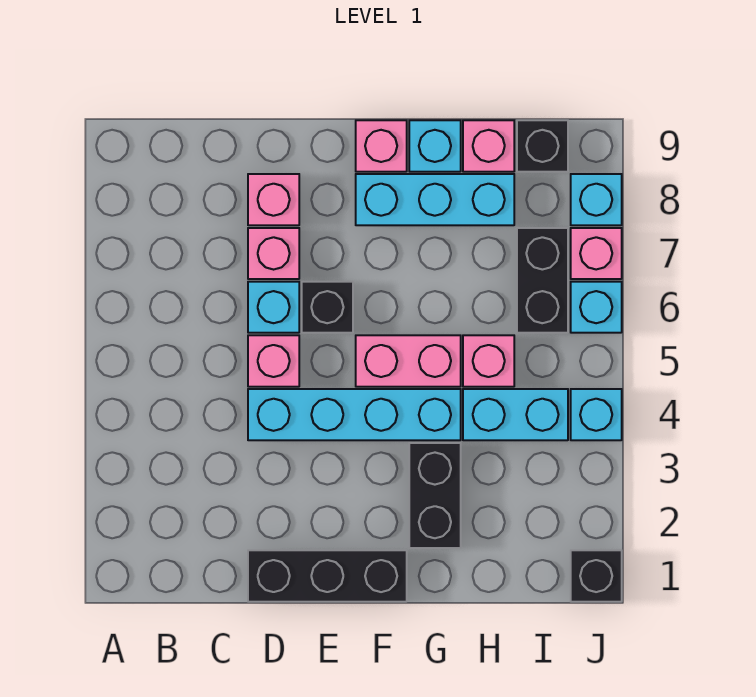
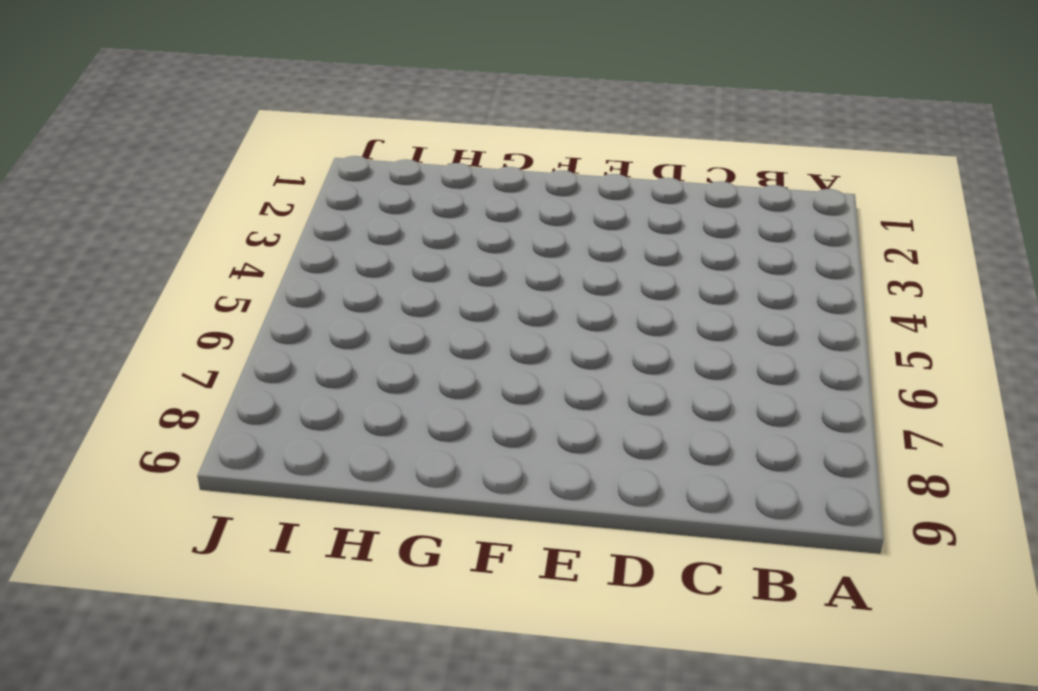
none -> black brick D1:F1 level 1
none -> cyan brick D4:G4 level 1
none -> pink brick D5 level 1

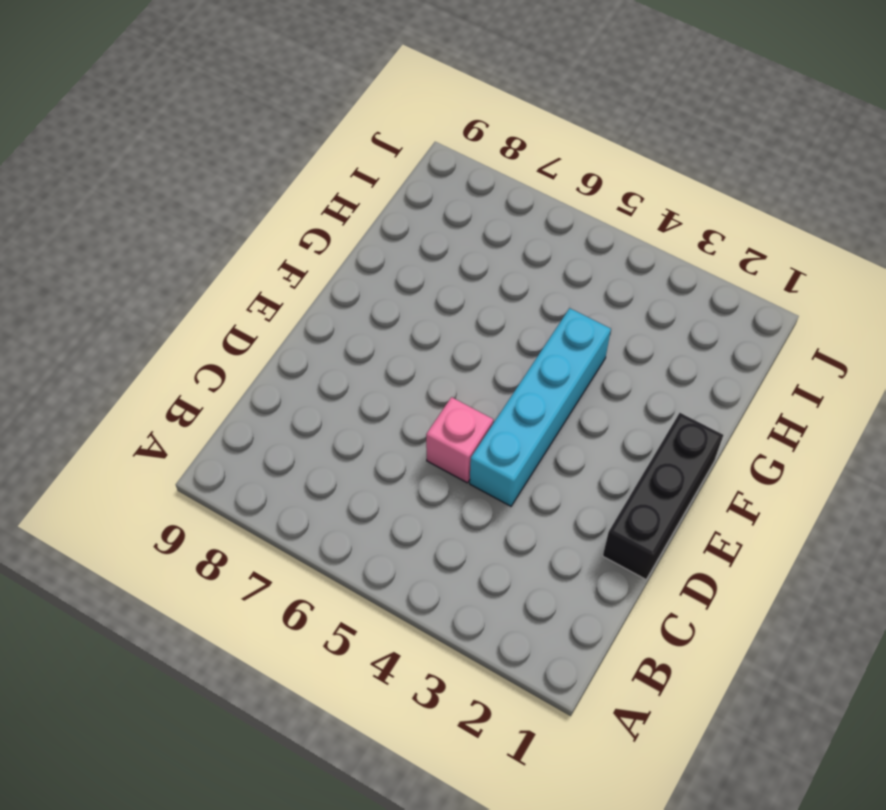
none -> cyan brick D6 level 1
none -> pink brick D7 level 1
none -> pink brick D8 level 1

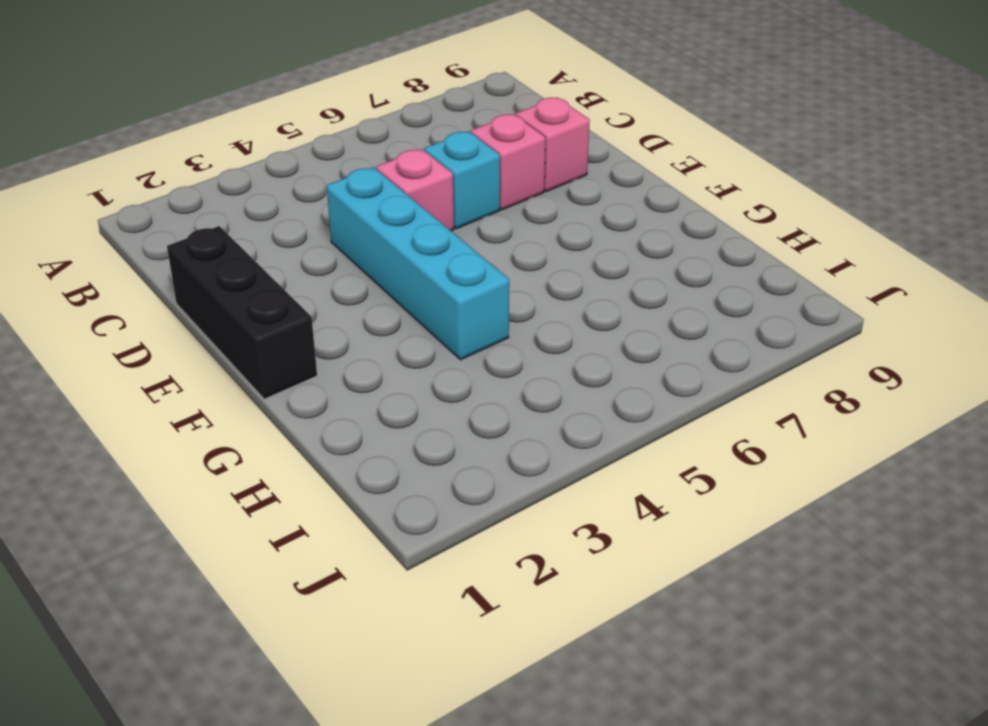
none -> black brick E6 level 1
none -> pink brick F5:G5 level 1
none -> cyan brick F8:H8 level 1

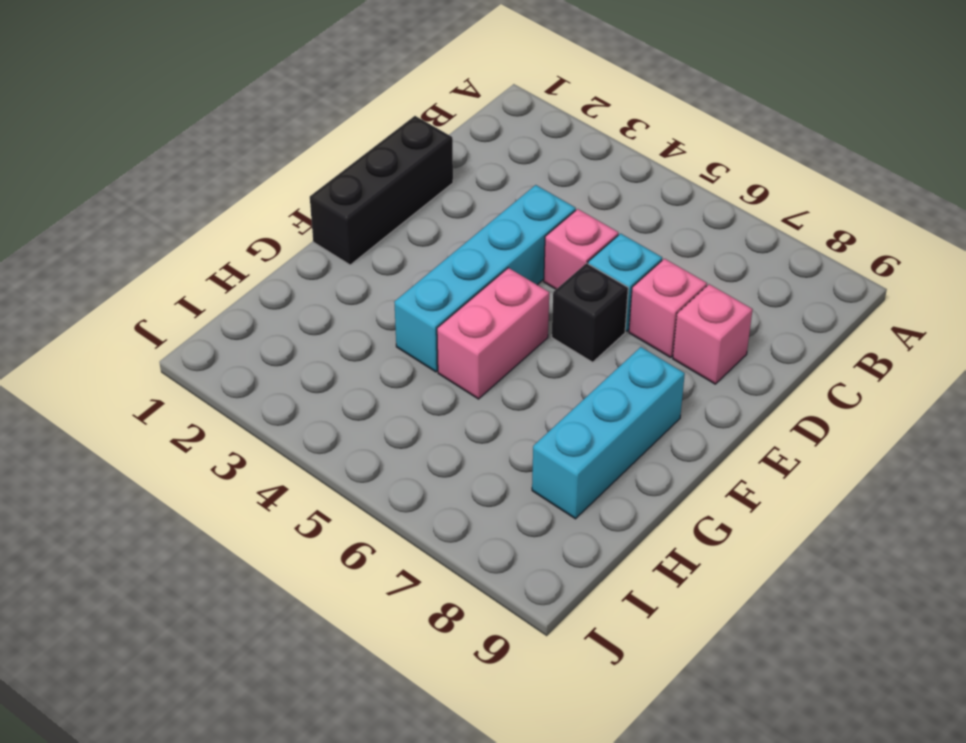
none -> pink brick F9 level 1
none -> black brick G2:G3 level 1
none -> cyan brick G9 level 1

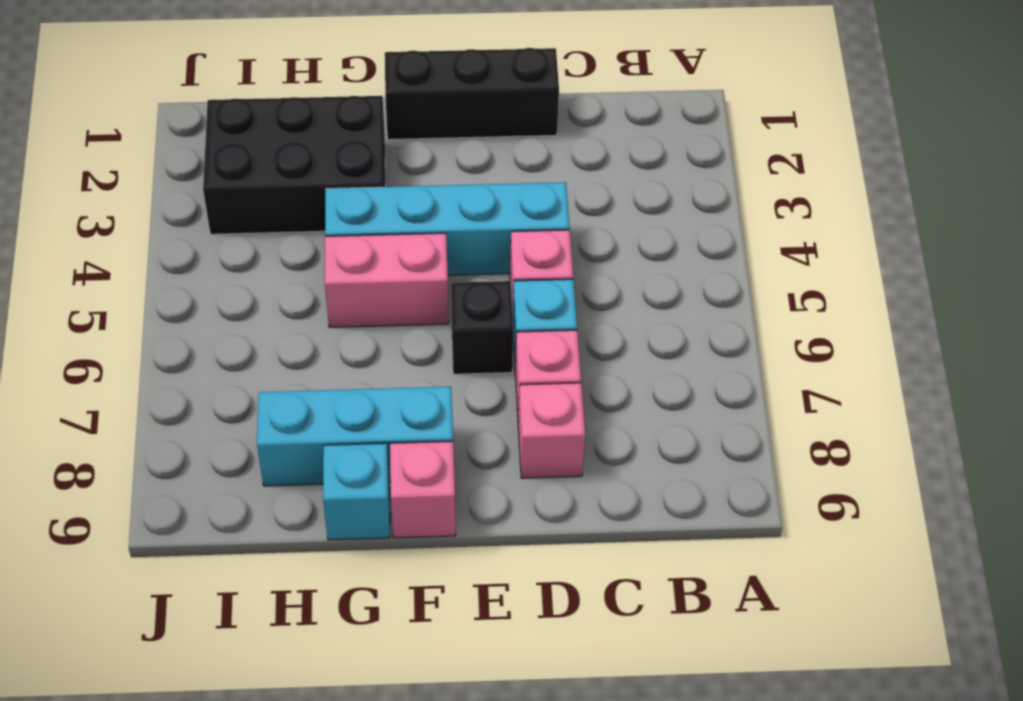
black brick G2:I3 level 1 -> black brick G2:G3 level 1
none -> cyan brick H4:I4 level 1
none -> pink brick H5 level 1
none -> pink brick H9 level 1

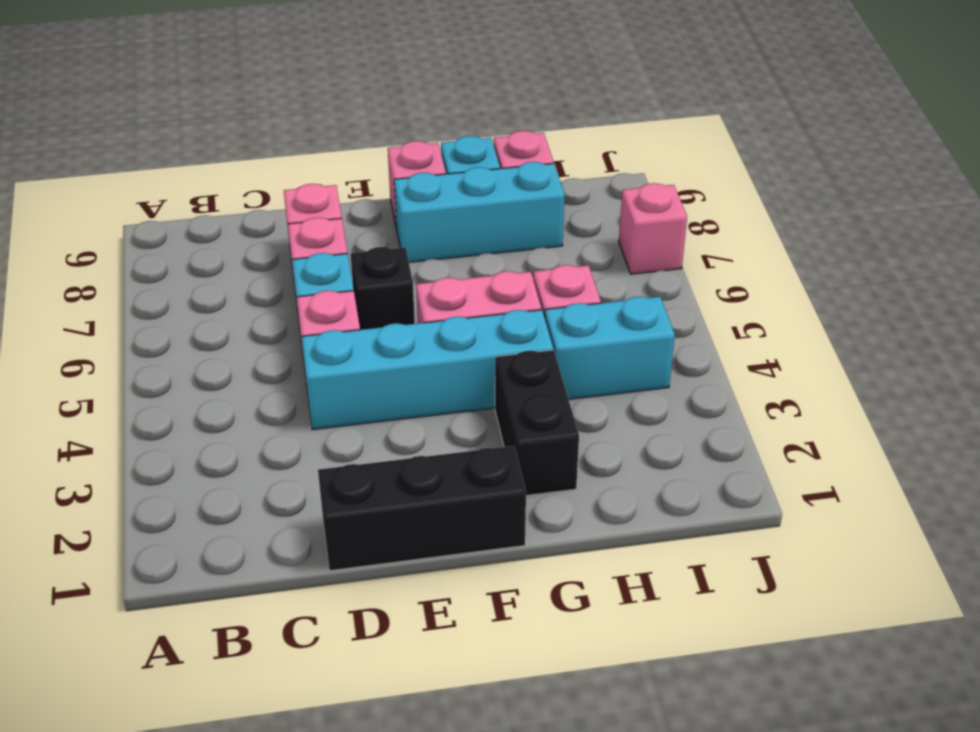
none -> black brick I6:I7 level 1
none -> black brick I9 level 1
none -> black brick J1 level 1

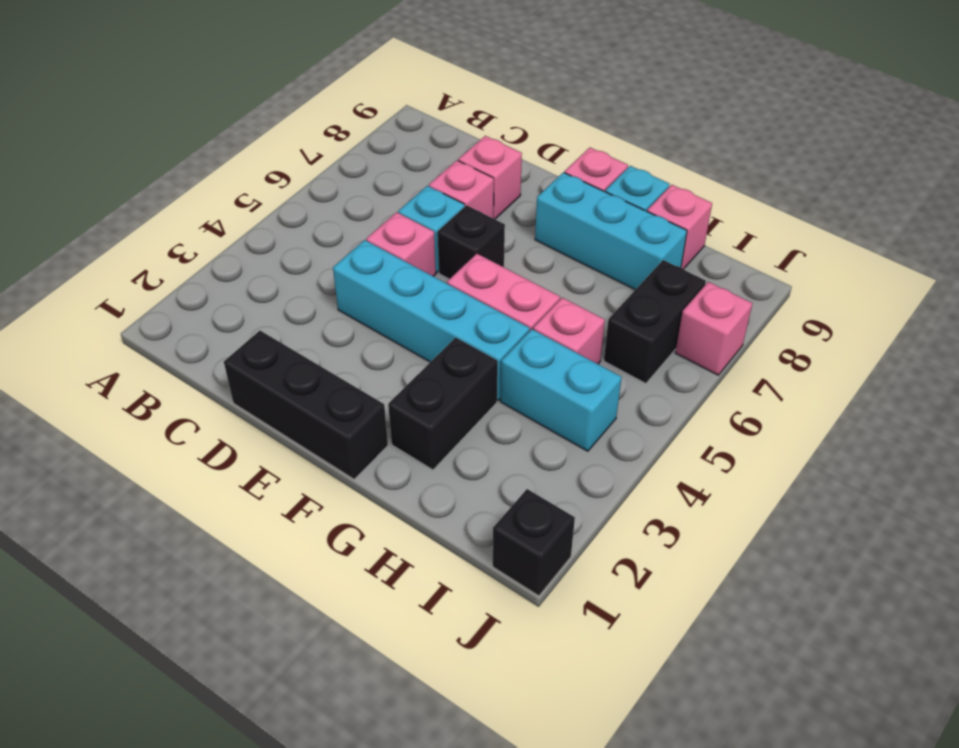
none -> black brick I9 level 1
none -> cyan brick J4 level 1
none -> cyan brick J6 level 1

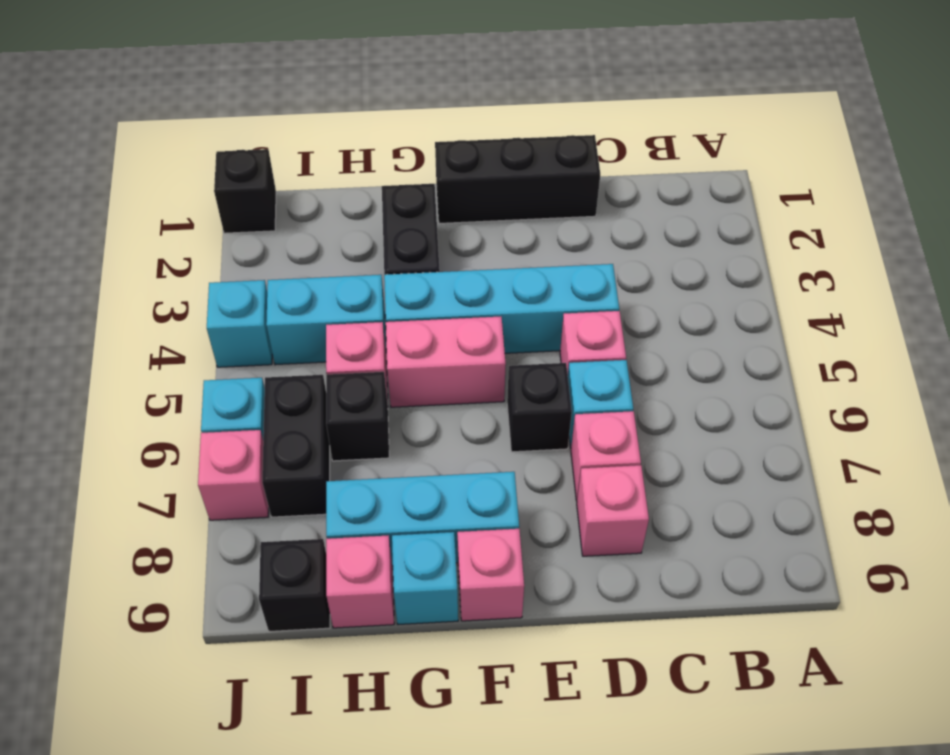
black brick H6 level 1 -> none
none -> cyan brick J8 level 1

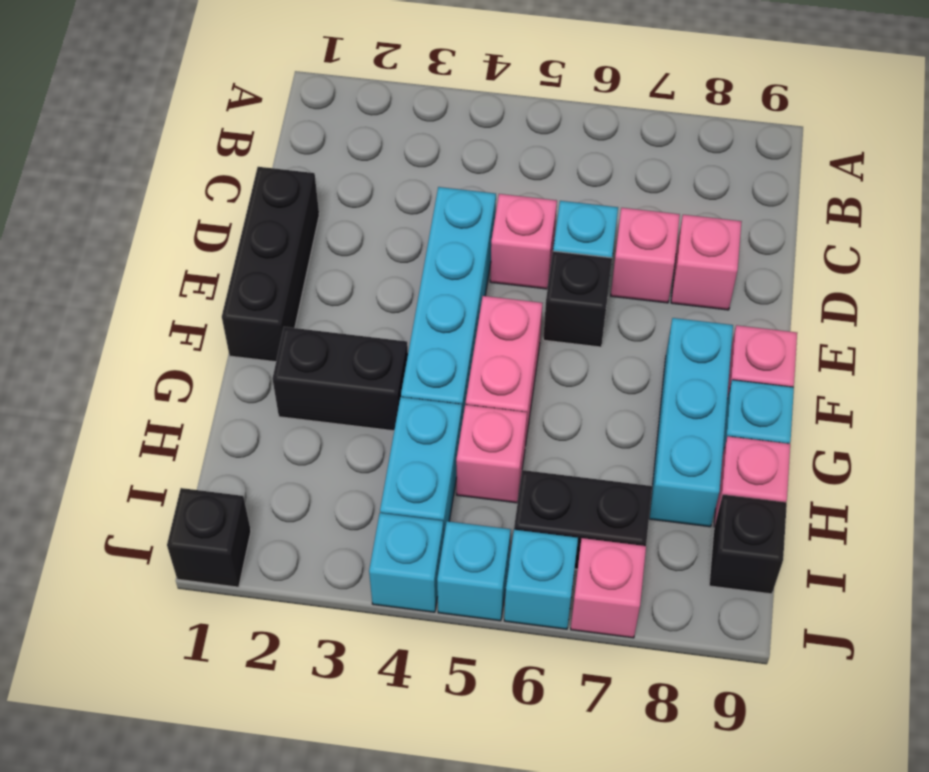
cyan brick J5 level 1 -> cyan brick J8 level 1

